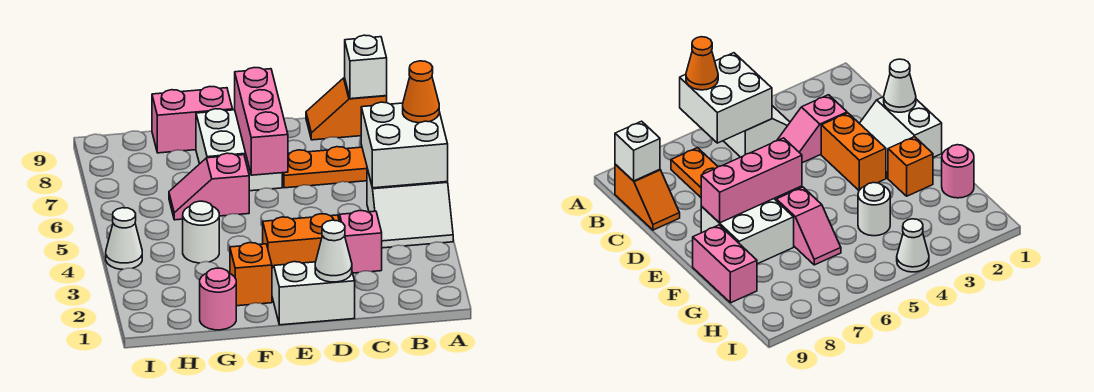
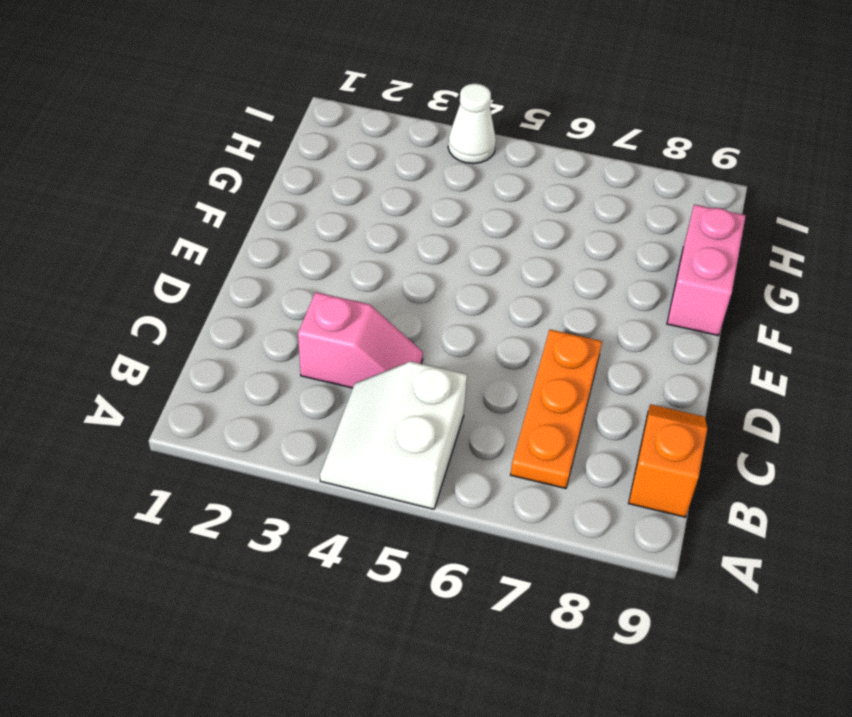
none -> white slope D1:E2 level 1 top 1
none -> orange brick D3:E3 level 1
none -> white brick E7:F8 level 1

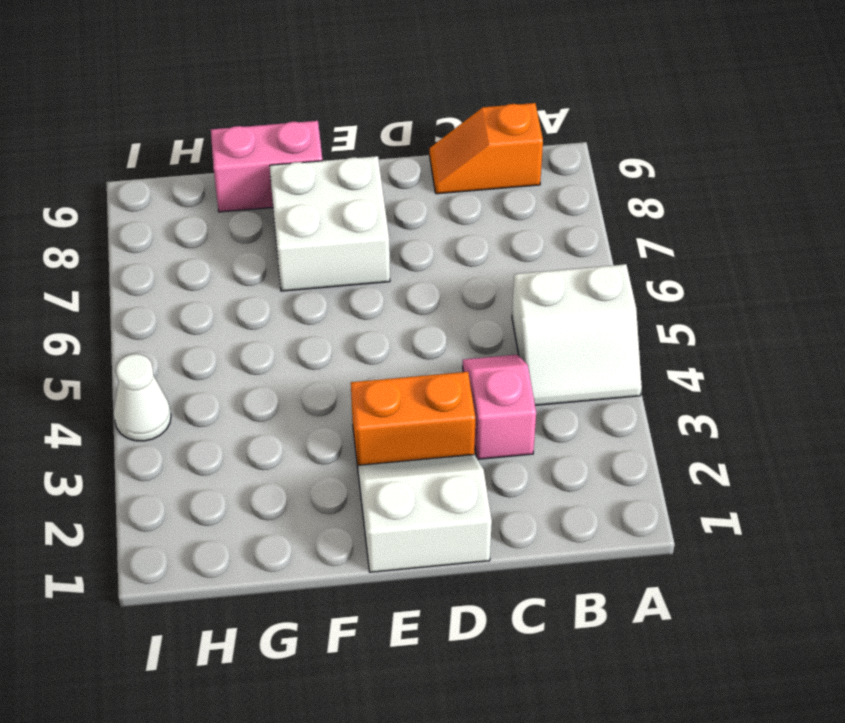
none -> orange plate B7:D7 level 1
none -> orange brick F2 level 1
none -> pink slope F6:G6 level 1 top F

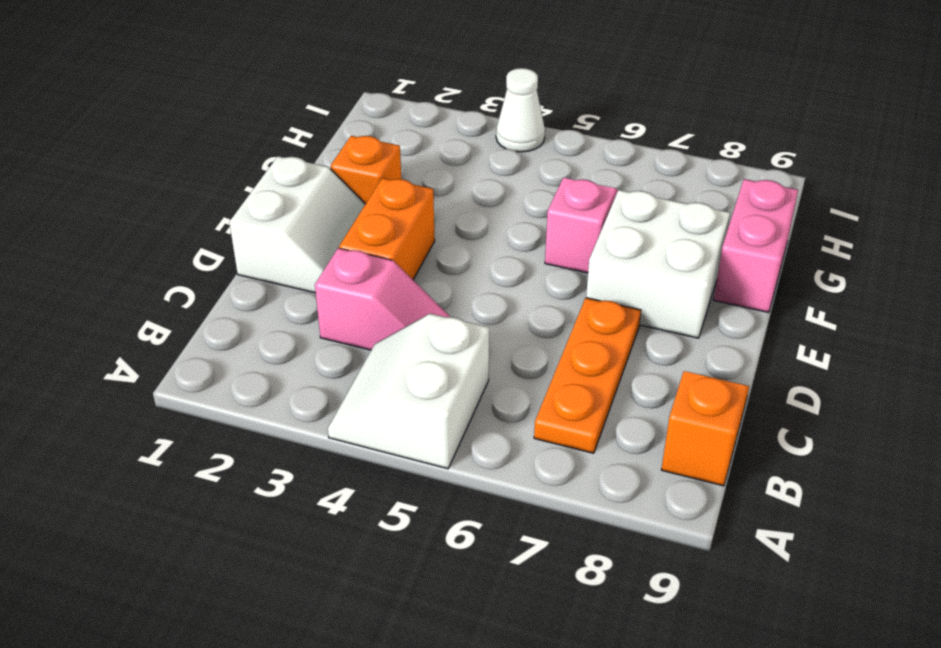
none -> pink round brick G1 level 1
none -> white round brick G4 level 1
none -> white brick A5:B6 level 2

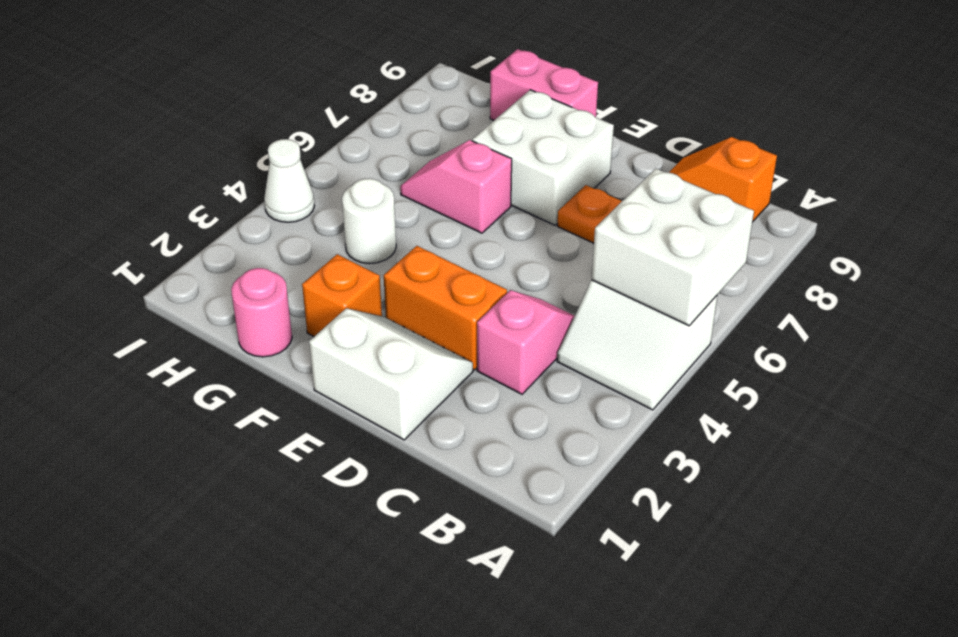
none -> white brick B9 level 2
none -> white cone D1 level 2
none -> pink brick E6:E8 level 2

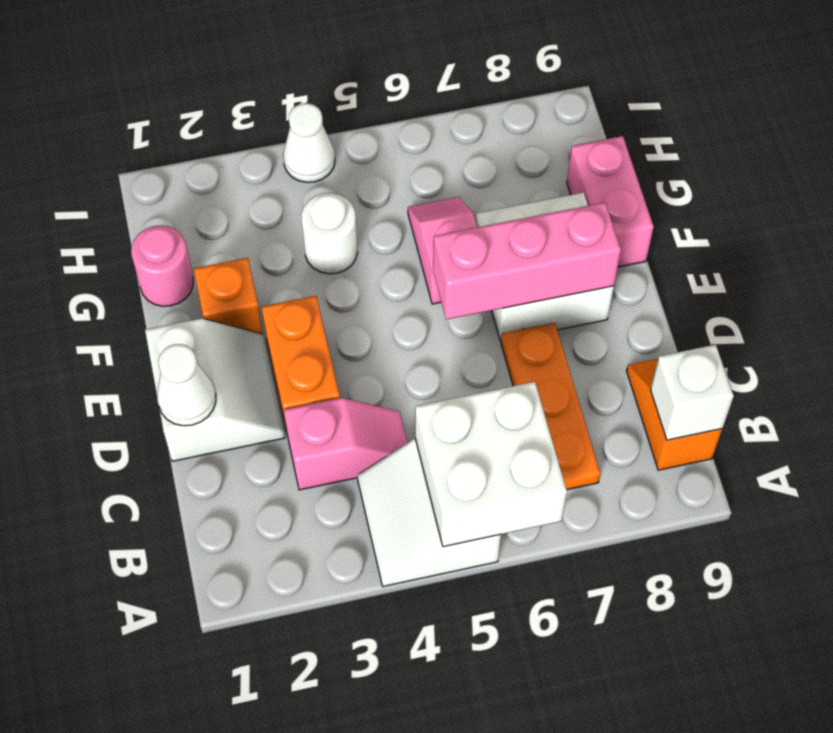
none -> orange cone A6 level 3

